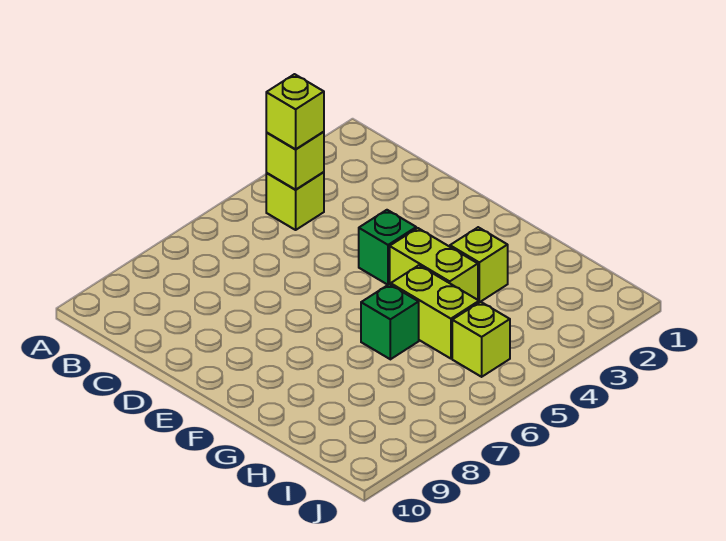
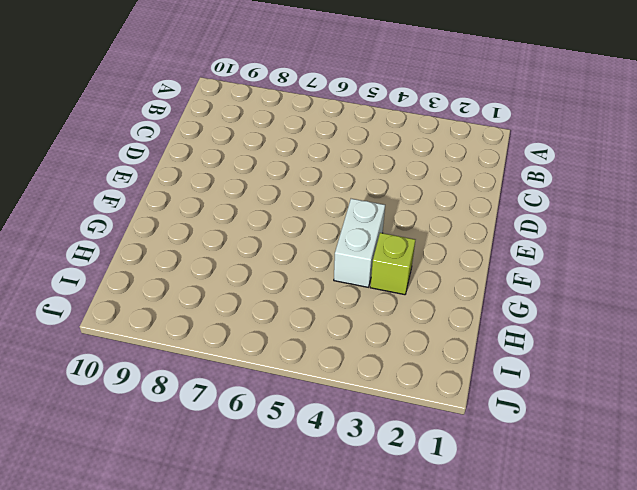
white brick F4:G4 level 1 -> lime brick F4:G4 level 1
none -> lime brick B4 level 1
none -> green brick E4 level 1

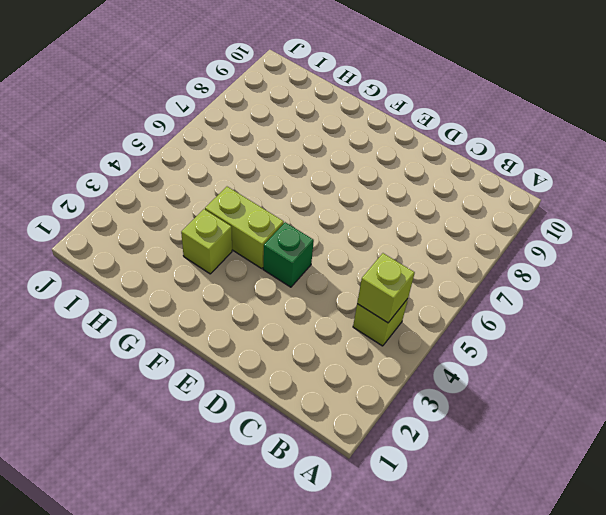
none -> lime brick G5:H5 level 1
none -> green brick G6 level 1

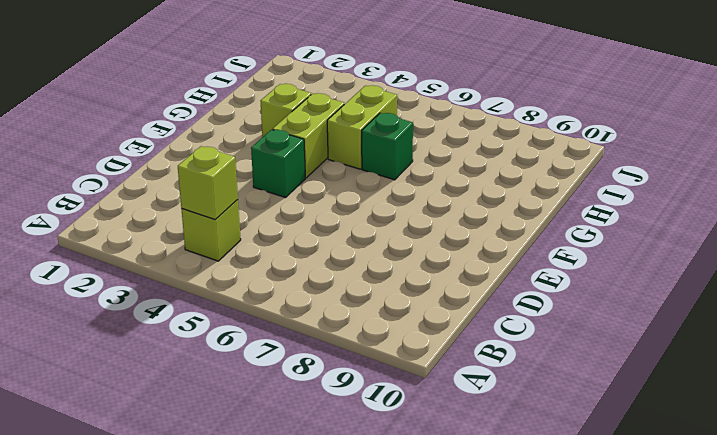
none -> lime brick I5 level 1
none -> lime brick B4 level 3

